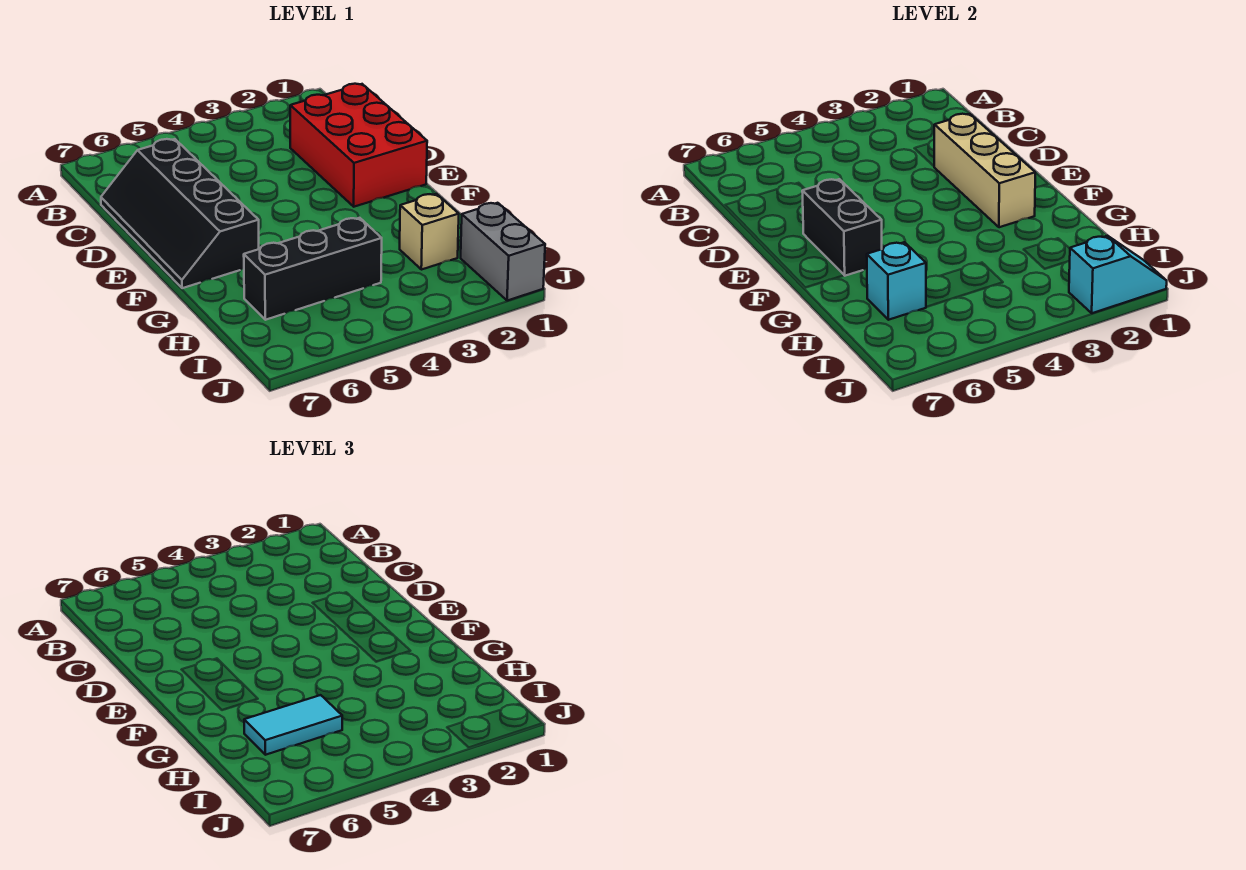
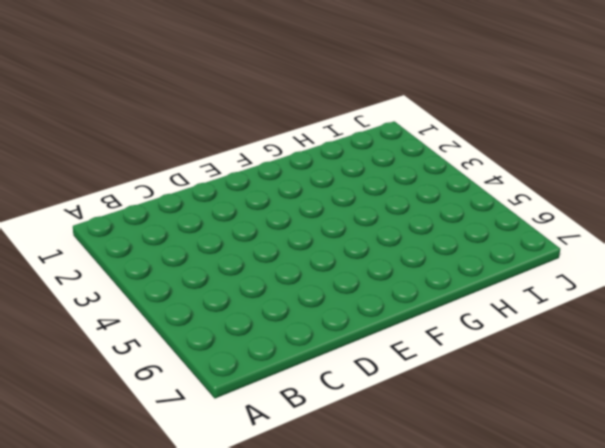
none -> red brick C1:E2 level 1
none -> black slope C6:F7 level 1 top 6

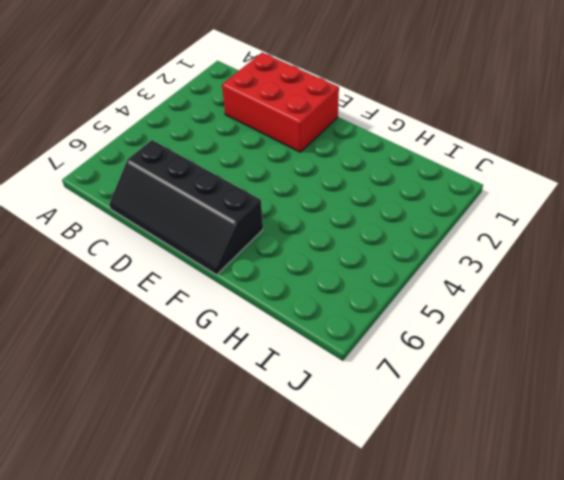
none -> tan brick H2 level 1
none -> black brick H4:H6 level 1

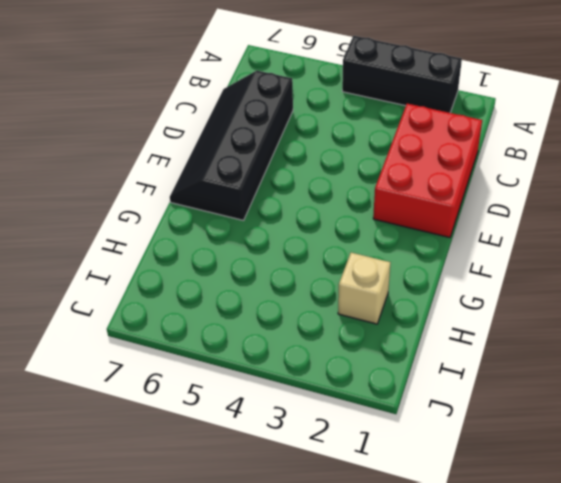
black brick A2:A4 level 1 -> black brick H4:H6 level 1
none -> grey brick I1:J1 level 1
none -> tan brick D2:F2 level 2

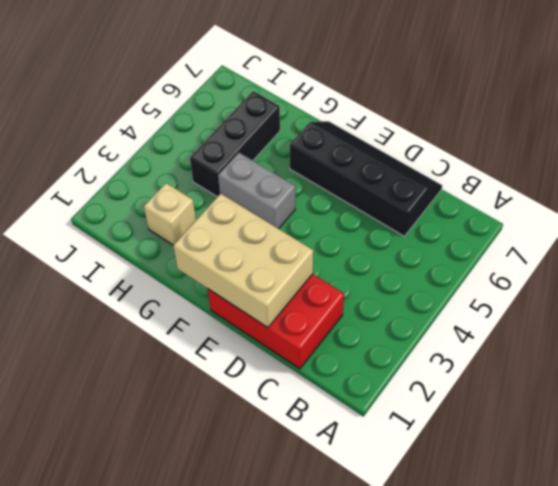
tan brick D1:F2 level 2 -> tan brick D2:F2 level 2
grey brick F4:G4 level 1 -> grey brick I1:J1 level 1
none -> black brick E6:F6 level 2
none -> cyan brick H6 level 2

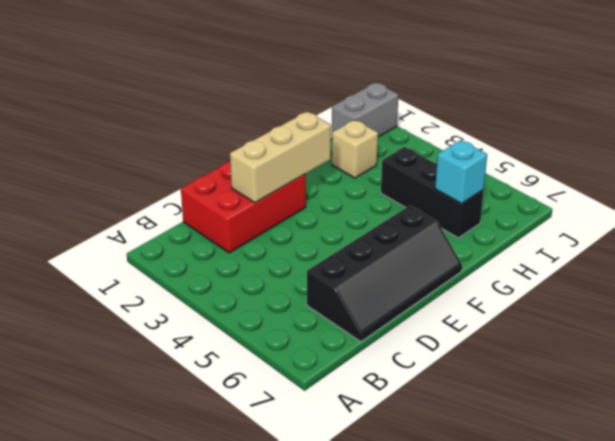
none -> black brick E6:F6 level 2
none -> cyan slope J1:J2 level 2 top 2

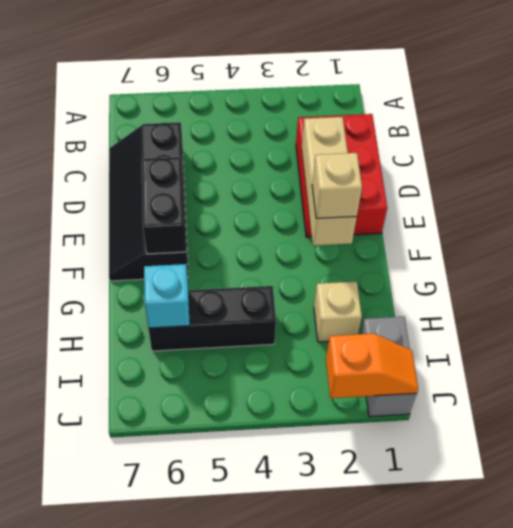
tan brick F2 level 3 -> none
orange slope J1:J2 level 2 top 2 -> cyan slope J1:J2 level 2 top 2
none -> cyan tile H5:H6 level 3

